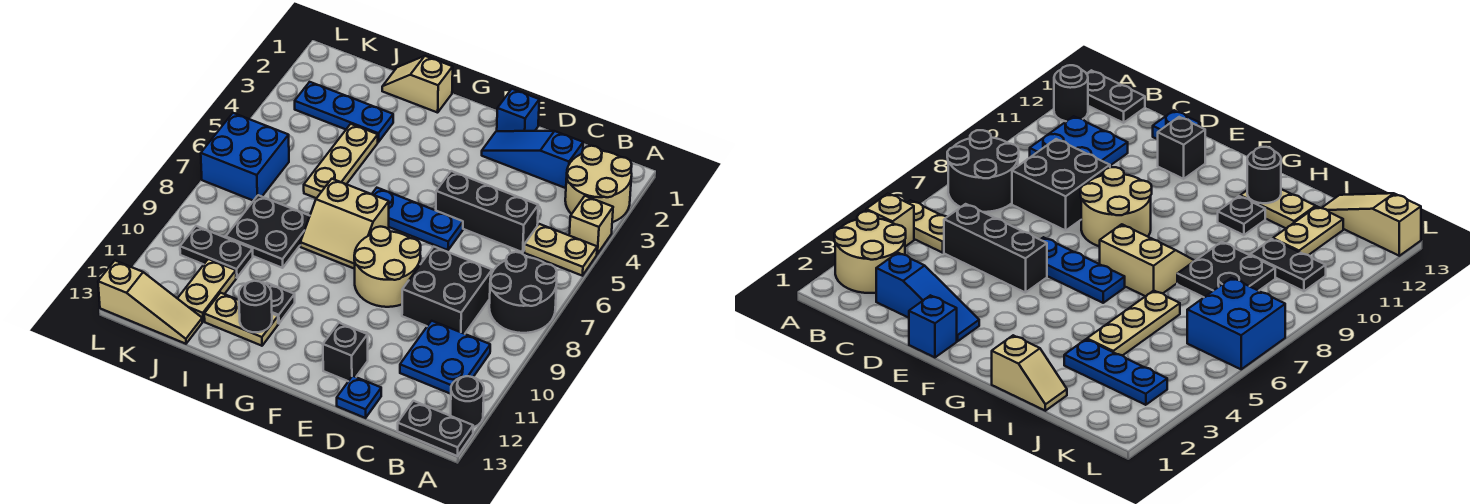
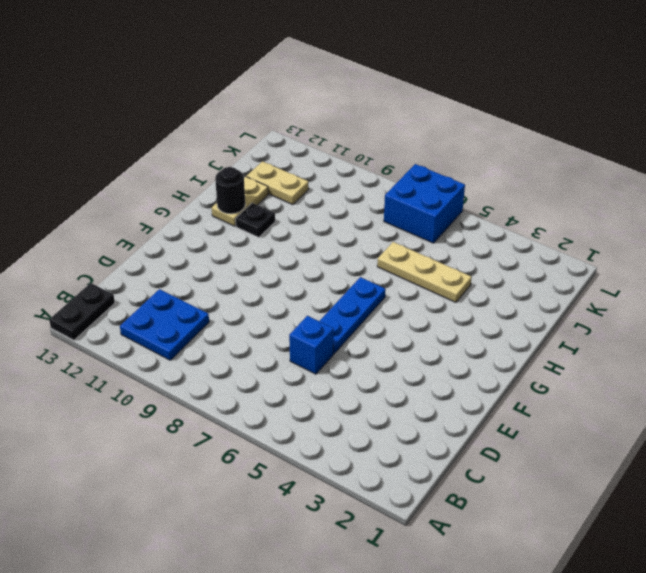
blue brick D6 level 1 -> blue brick E1 level 1
none -> tan round brick A2:B3 level 1
none -> tan brick A4 level 1
none -> tan plate A5:B5 level 1

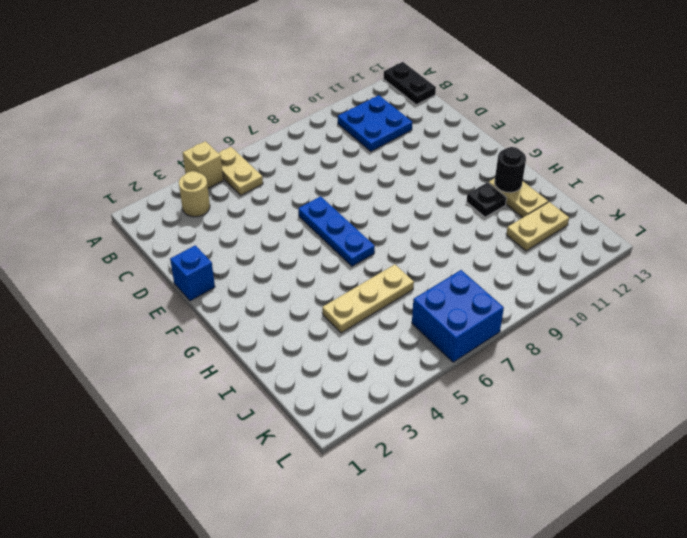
tan round brick B3 level 1 -> tan round brick A2:B3 level 1
none -> black round brick A7:B8 level 1
none -> black round brick A12 level 1
none -> blue slope C2:E2 level 1 top C

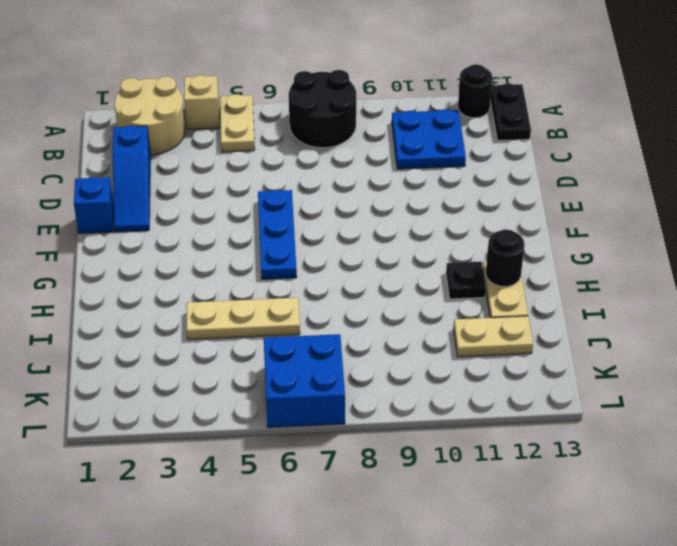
none -> black brick C5:E5 level 1
none -> black brick C8:D9 level 1
none -> blue plate D13 level 1

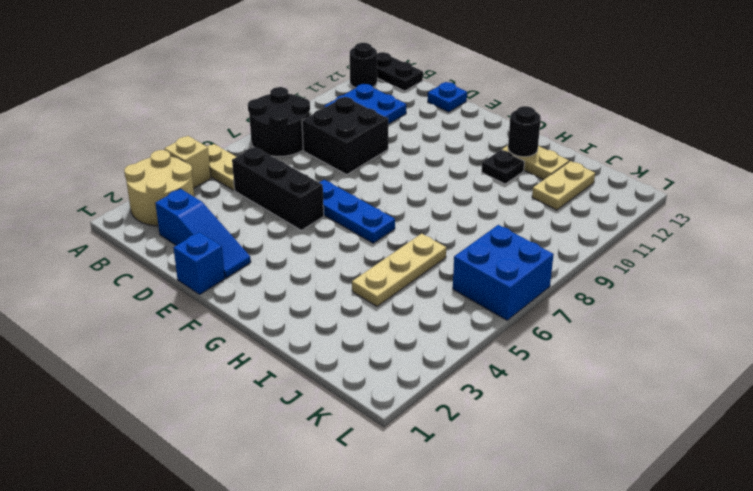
none -> tan round brick E8:F9 level 1
none -> black brick E12 level 1
none -> tan slope G7:H8 level 1 top 7

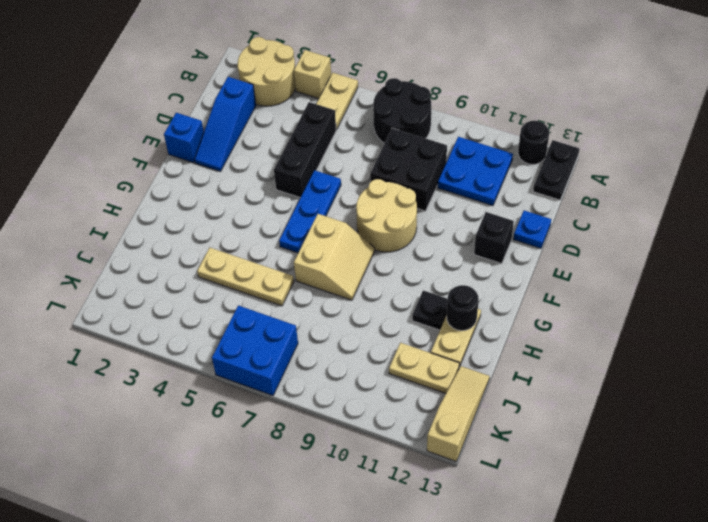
none -> tan slope H1:I1 level 1 top H
none -> blue plate I3:K3 level 1
none -> black plate I8:J9 level 1

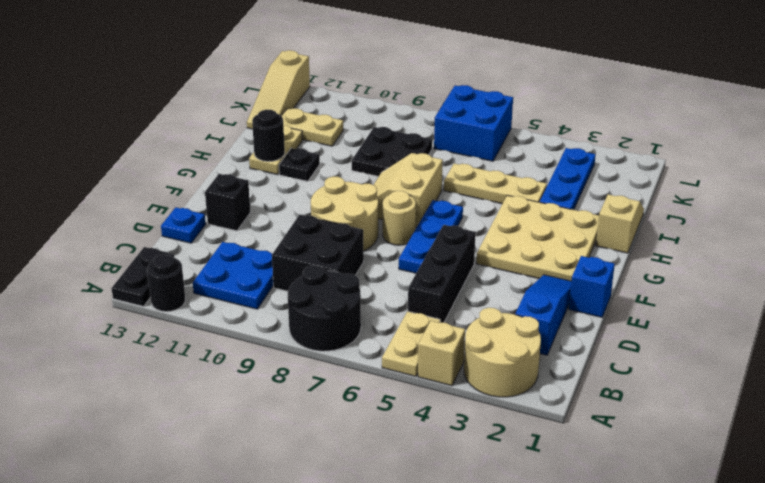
tan plate F2:H4 level 1 -> none
tan round brick F7 level 1 -> none
none -> black plate J10:K10 level 1

